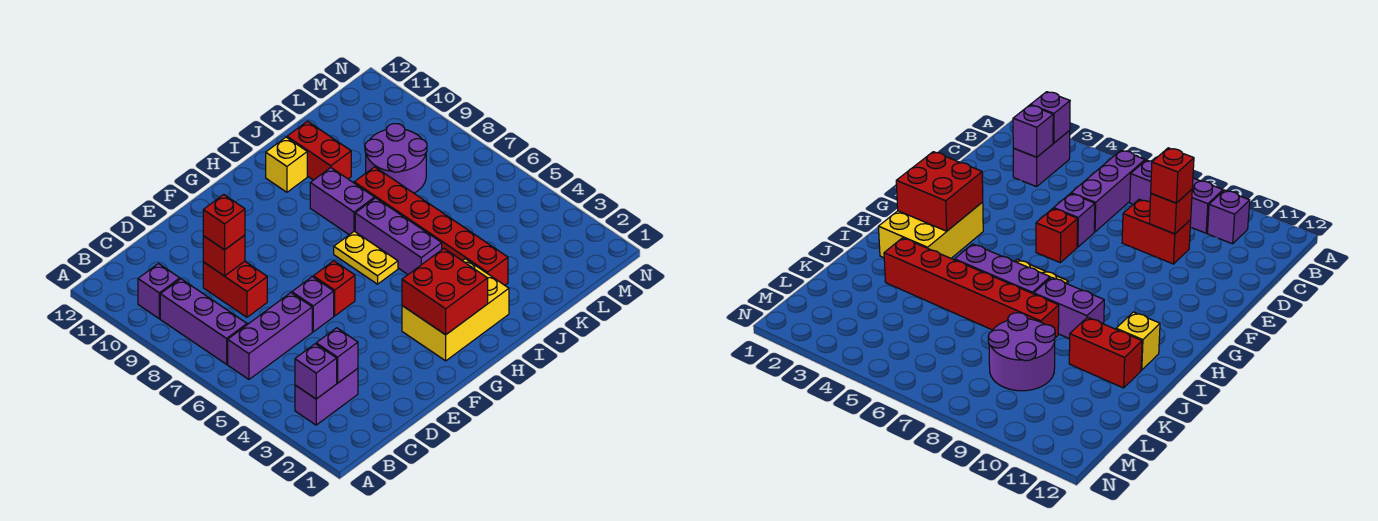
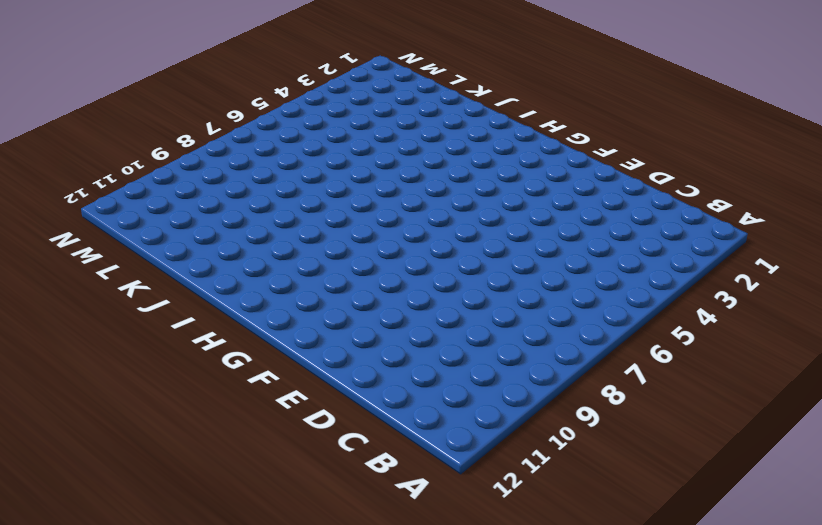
none -> purple brick B3:C3 level 1
none -> purple brick B6:D6 level 1
none -> purple brick B7:B9 level 1

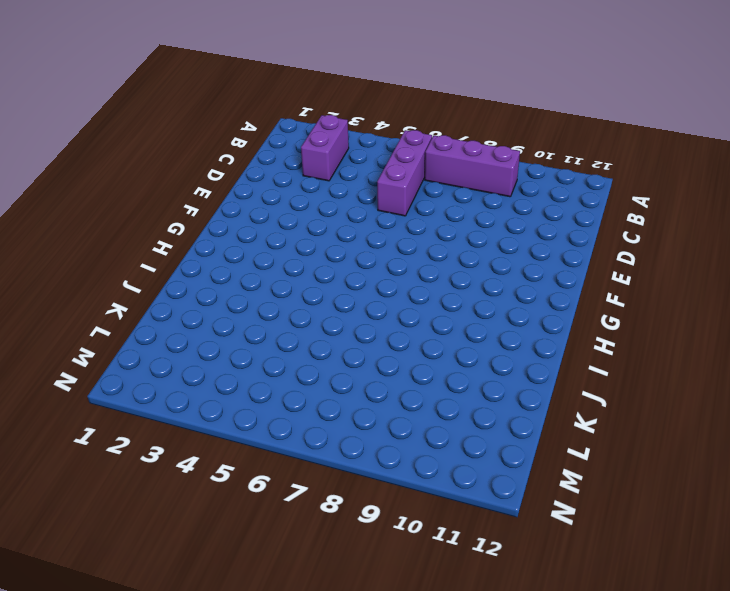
none -> purple brick B10 level 1
none -> red brick D8:D9 level 1
none -> purple brick E6 level 1

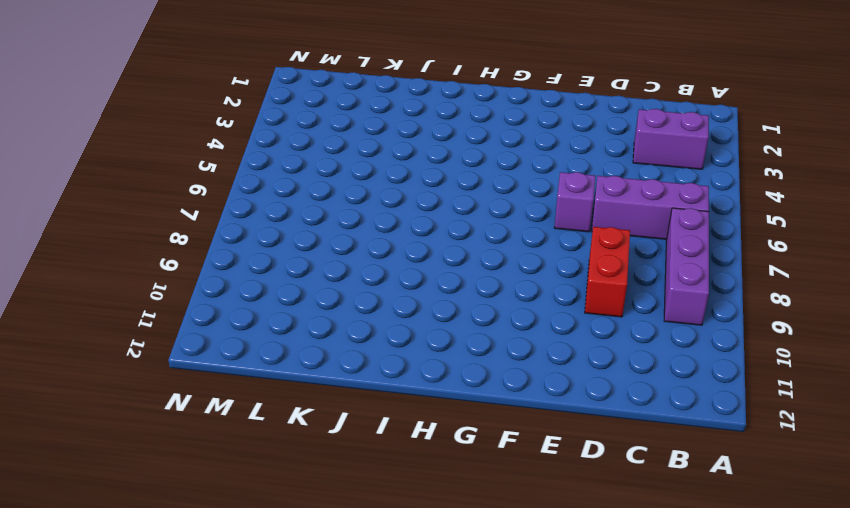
none -> purple brick B10 level 1
none -> red brick F6 level 1
none -> yellow brick G2:I3 level 1

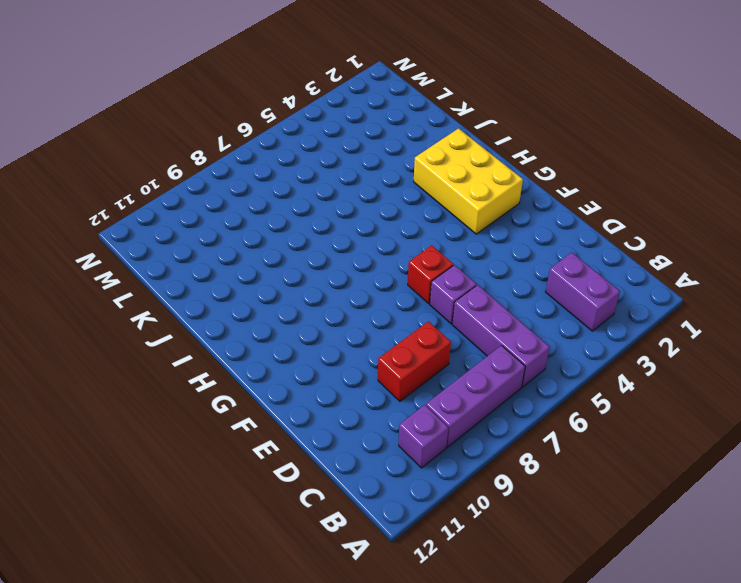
none -> yellow plate H6:H7 level 1
none -> purple brick I5:I7 level 1
none -> purple brick I8:I9 level 1

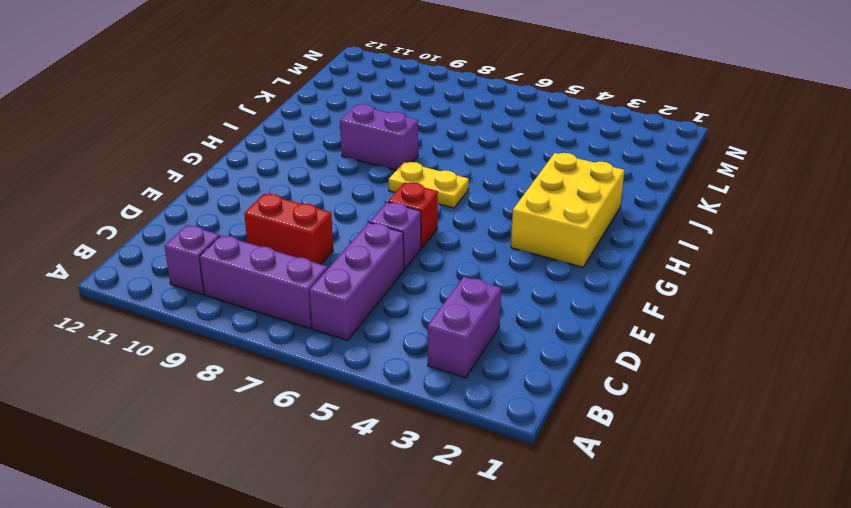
none -> purple brick I5:I7 level 1
none -> yellow brick I11 level 1
none -> red brick J3:J8 level 1

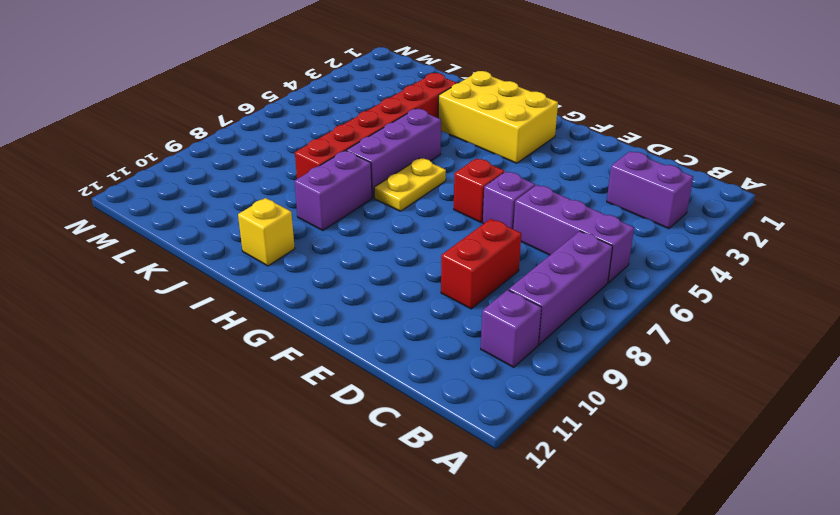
none -> red brick J10:J11 level 1
none -> purple round brick K8:L9 level 1
none -> purple brick B3 level 2

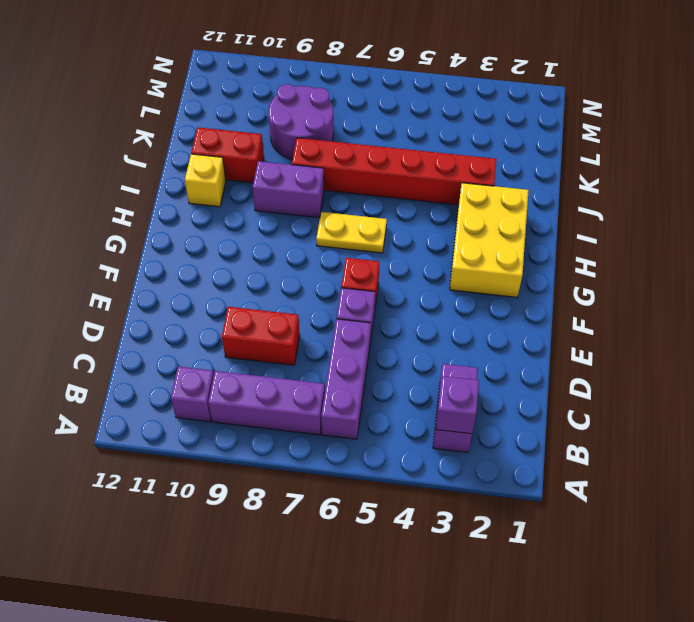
none -> purple brick I5:I7 level 1
none -> purple brick C3 level 2
none -> red brick D9 level 2

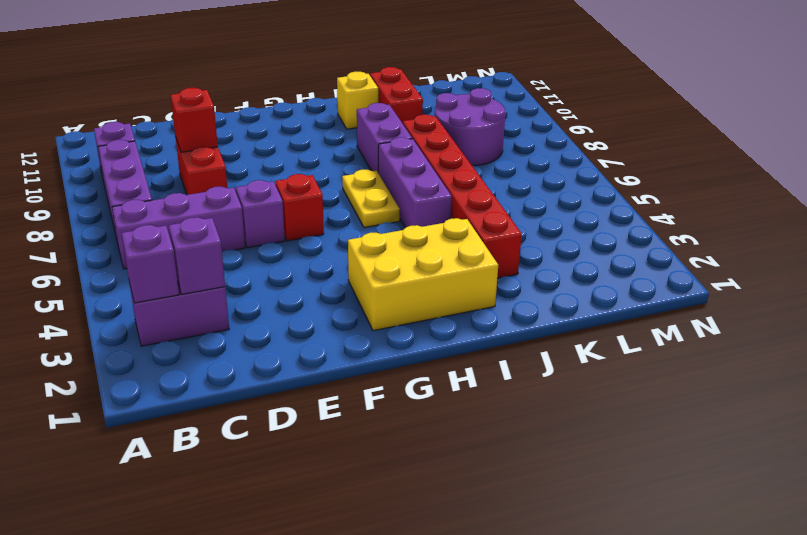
none -> red brick G2:H3 level 2
none -> red brick D9 level 3

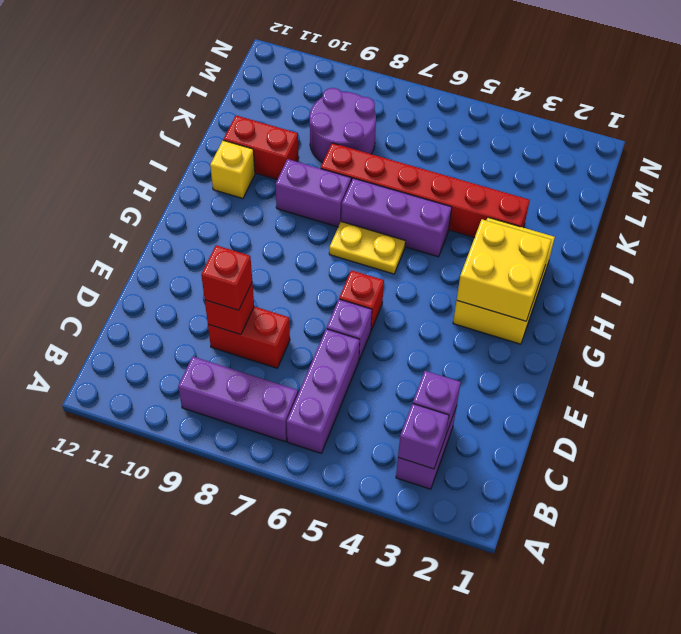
yellow brick G2:H3 level 2 -> red brick G2:H3 level 2
none -> purple brick B10 level 1

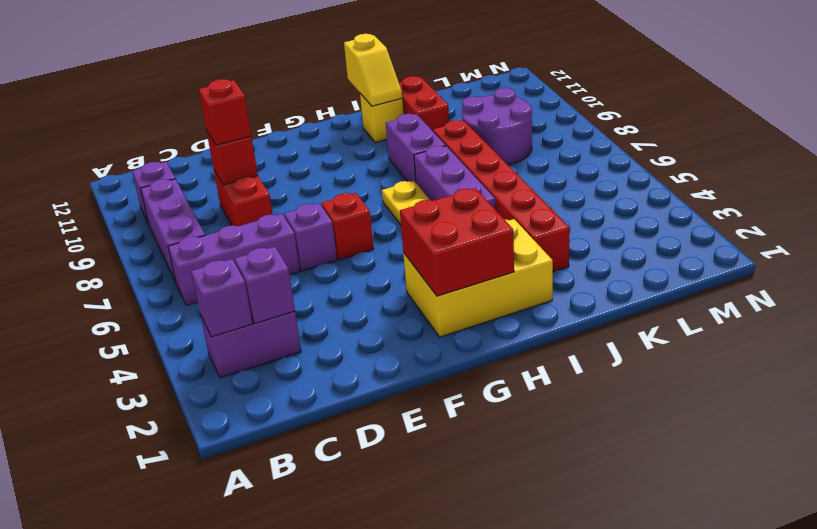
yellow slope I11:I12 level 2 top 12 -> none

